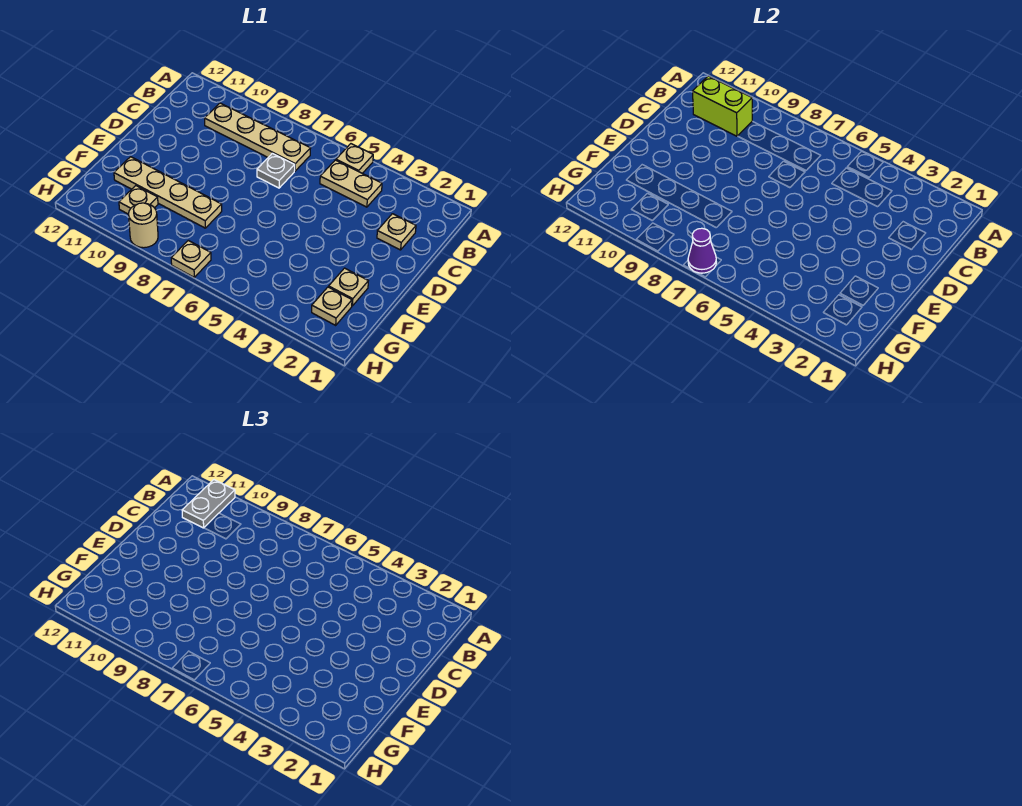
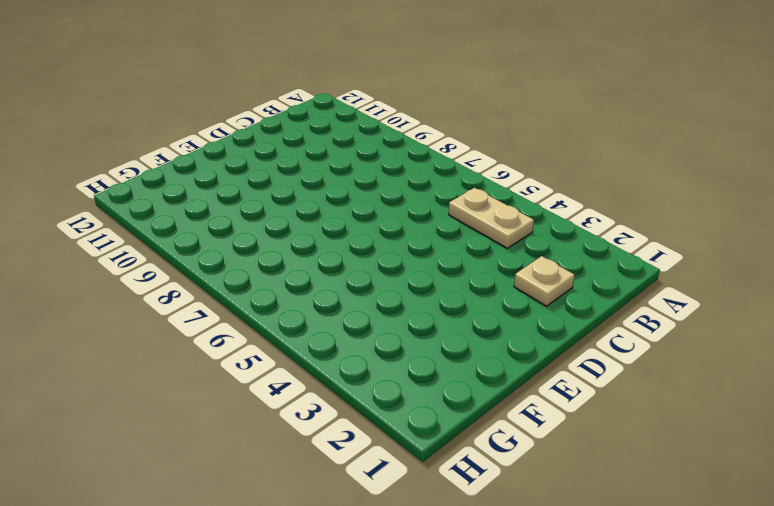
none -> tan plate A5 level 1
none -> tan plate B7:B10 level 1
none -> grey plate C7 level 1

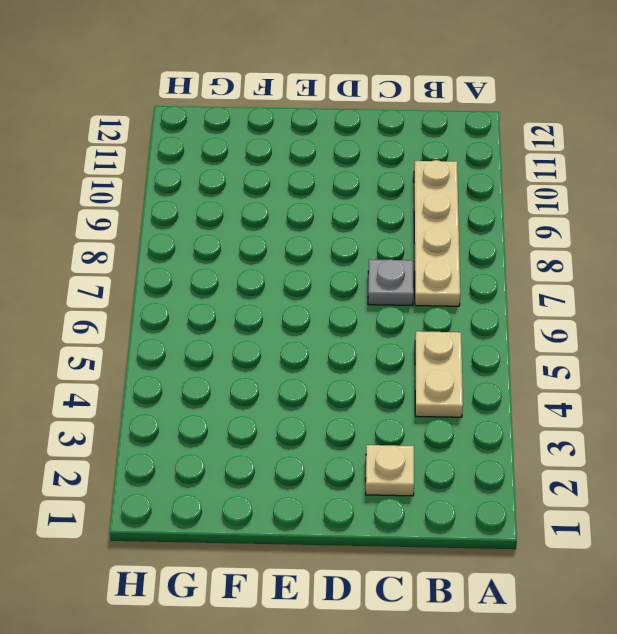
none -> tan plate A5 level 1
none -> tan plate F2 level 1
none -> tan plate F8:F11 level 1

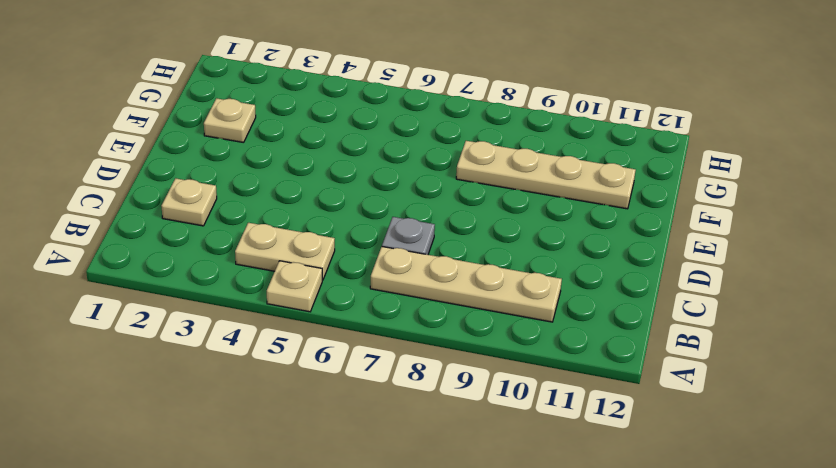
none -> tan plate G2 level 1
none -> tan plate G10 level 1
none -> tan plate H7 level 1

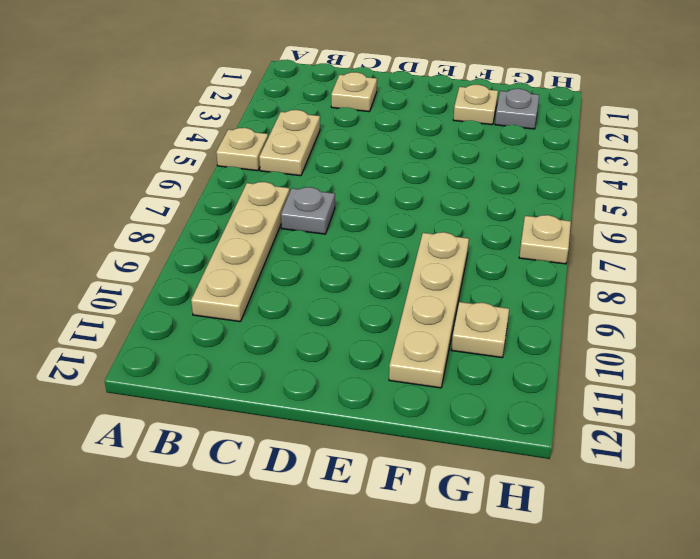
grey plate G2 level 1 -> tan plate G2 level 1
none -> tan round brick H9 level 1
none -> lime brick B10:B11 level 2
none -> purple cone H7 level 2

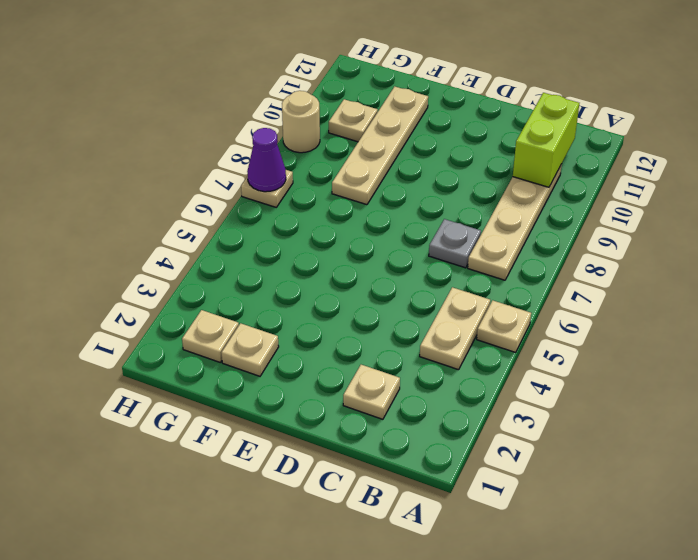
none -> grey plate A11:B11 level 3

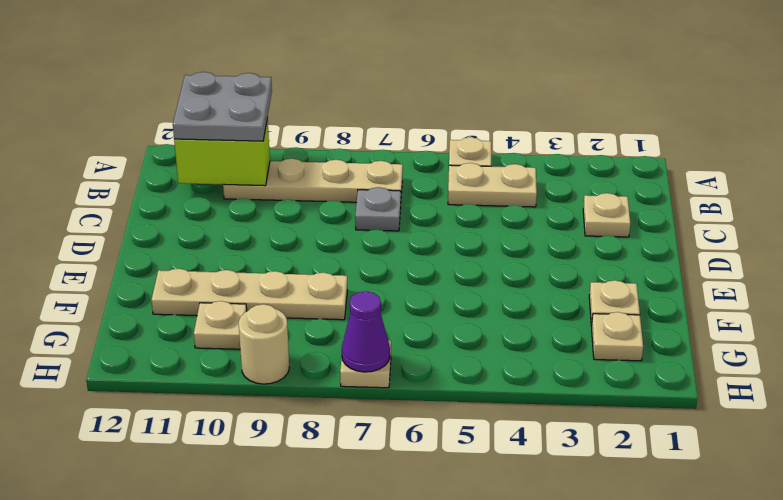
grey plate A10:B11 level 3 -> grey plate A11:B11 level 3

